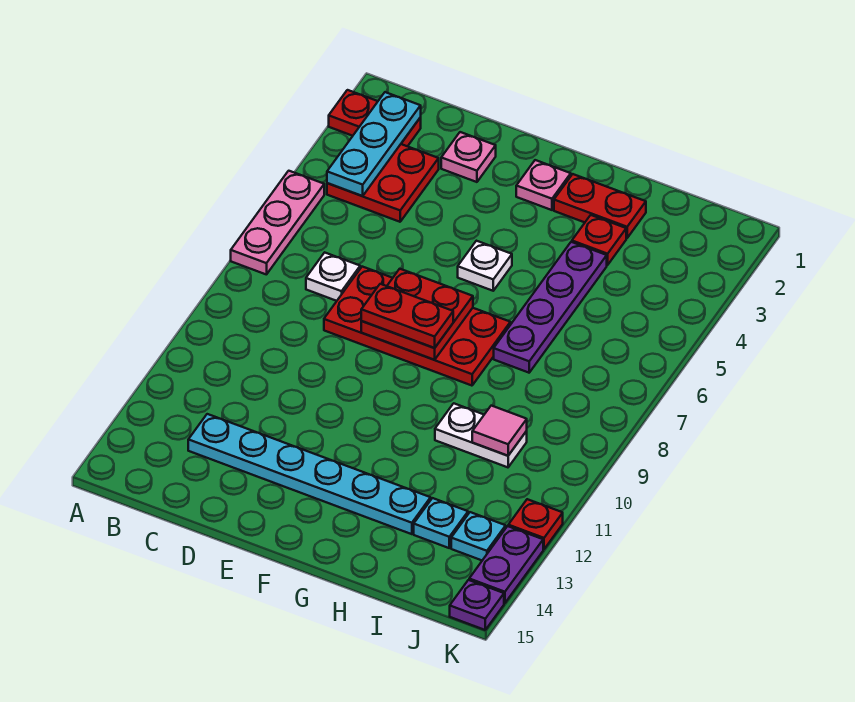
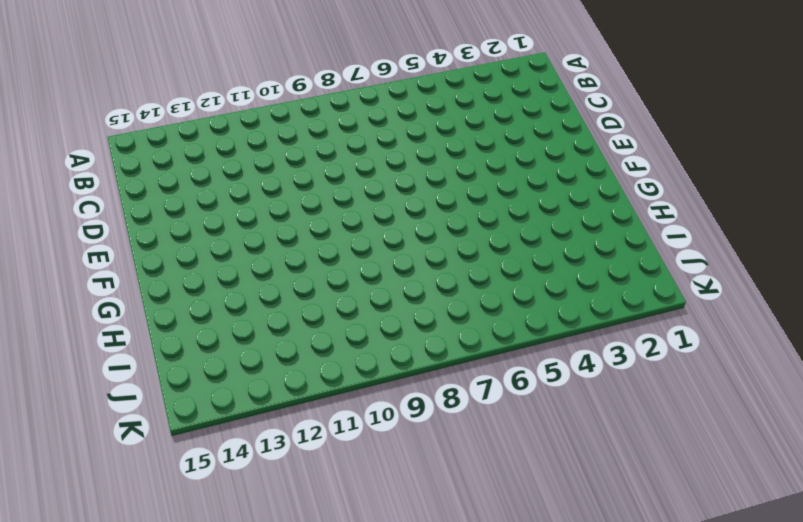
none -> red plate A2:B2 level 1
none -> pink plate A5:A7 level 1
none -> red plate B3:C4 level 1

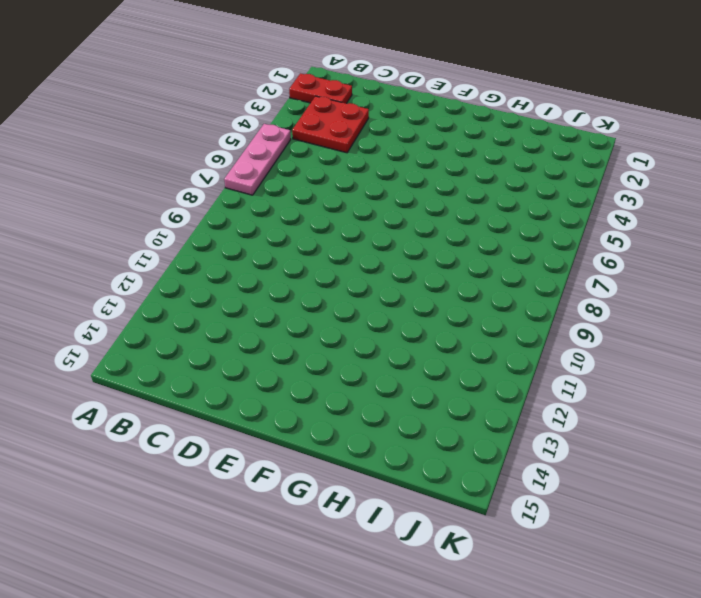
none -> white plate C7 level 1
none -> cyan plate C13:H13 level 1
none -> pink plate D2 level 1

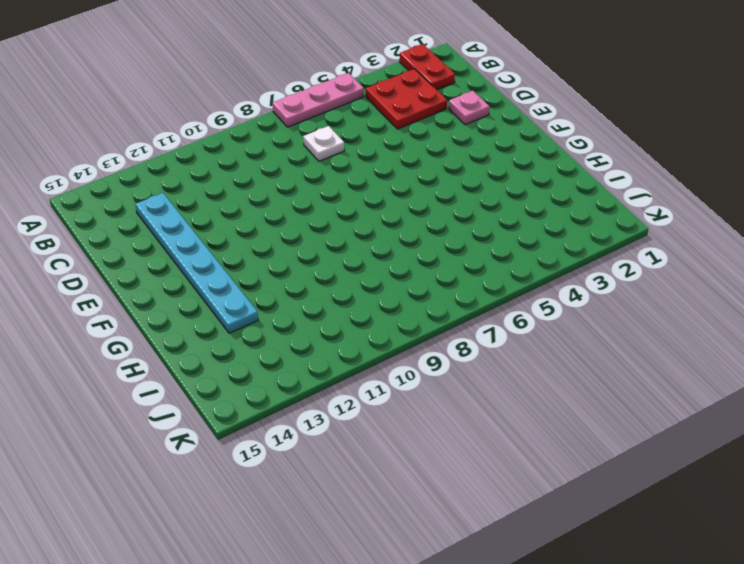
none -> red plate D7:G8 level 1
none -> pink plate F2 level 1
none -> white plate F5 level 1

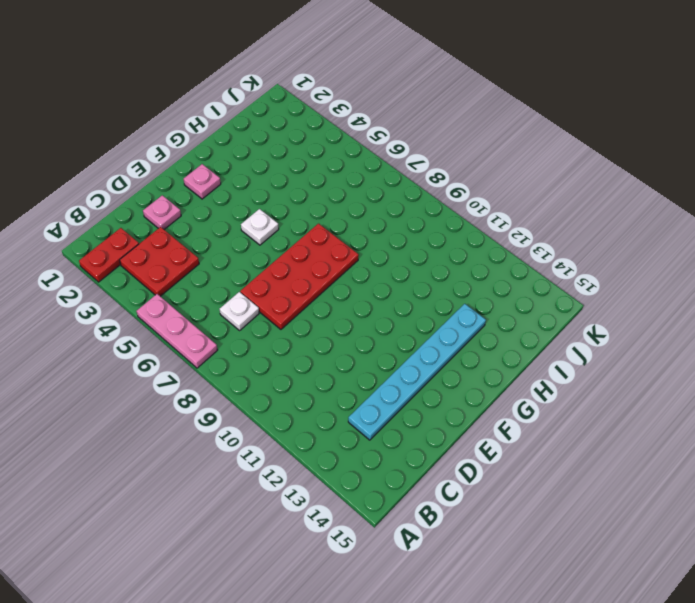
none -> red plate G2:H2 level 1
none -> red plate H3 level 1
none -> purple plate H4:H7 level 1

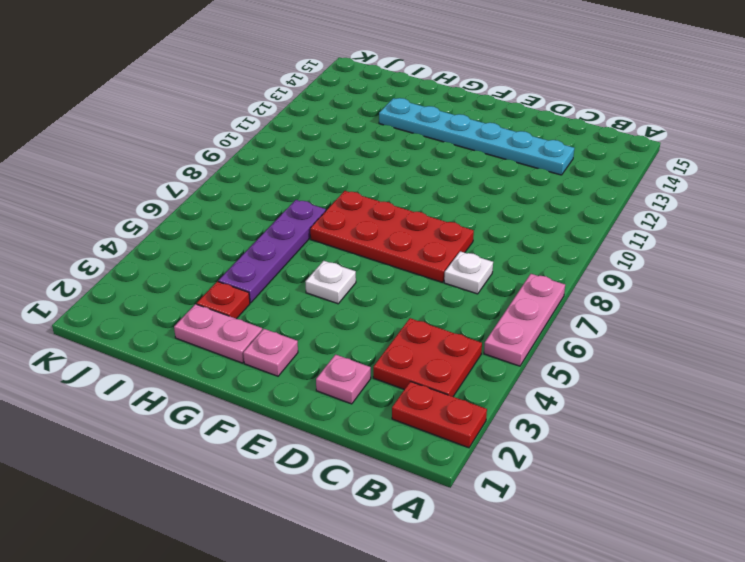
pink plate G2:H2 level 1 -> red plate G2:H2 level 1
none -> white plate H10:I10 level 1
none -> cyan plate I13 level 1
none -> cyan plate J13 level 1

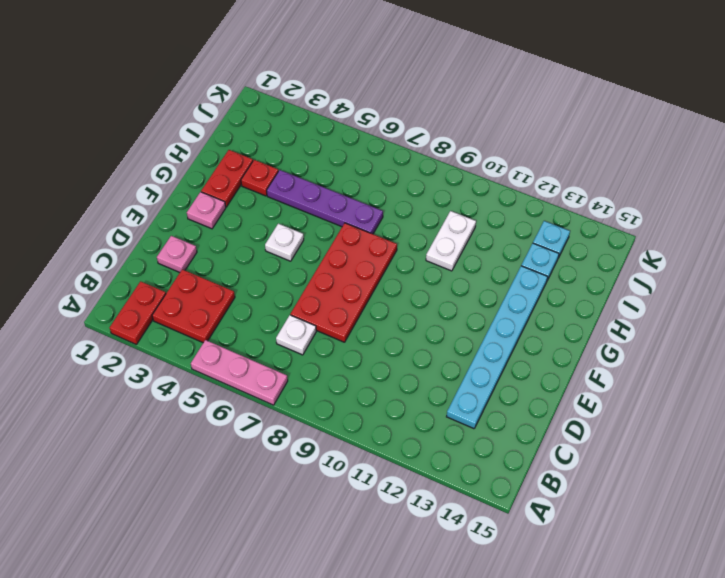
none -> red plate K12 level 1
none -> purple plate K13:K14 level 1
none -> purple plate K15 level 1

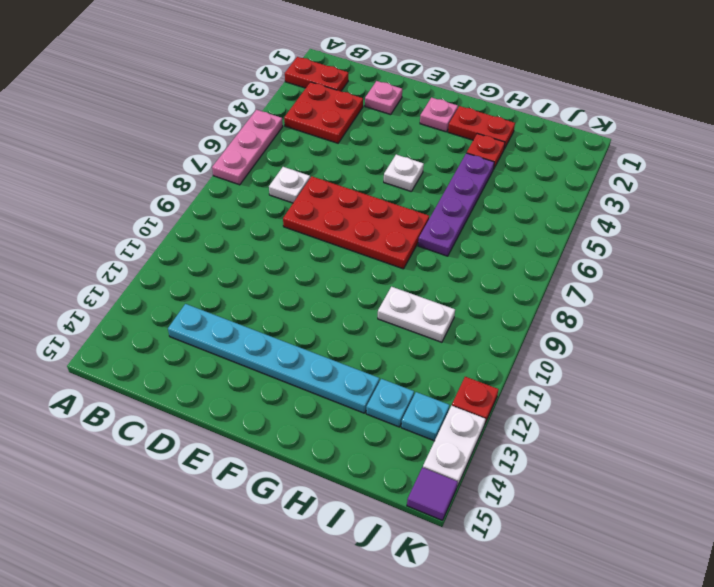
white plate K13:K14 level 1 -> purple plate K13:K14 level 1
purple tile K15 level 1 -> purple plate K15 level 1
none -> cyan plate B2:B4 level 2
none -> red plate E7:F8 level 2
none -> pink tile I10 level 2

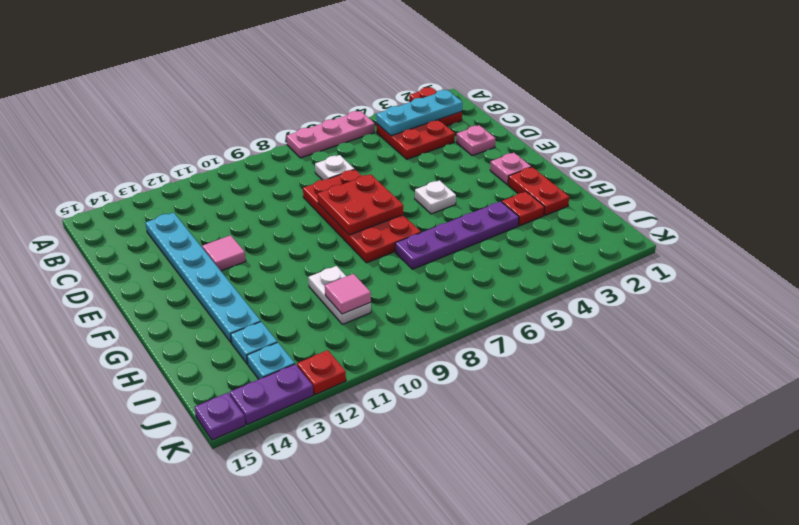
pink tile E12 level 1 -> none
none -> red plate E8:F8 level 3

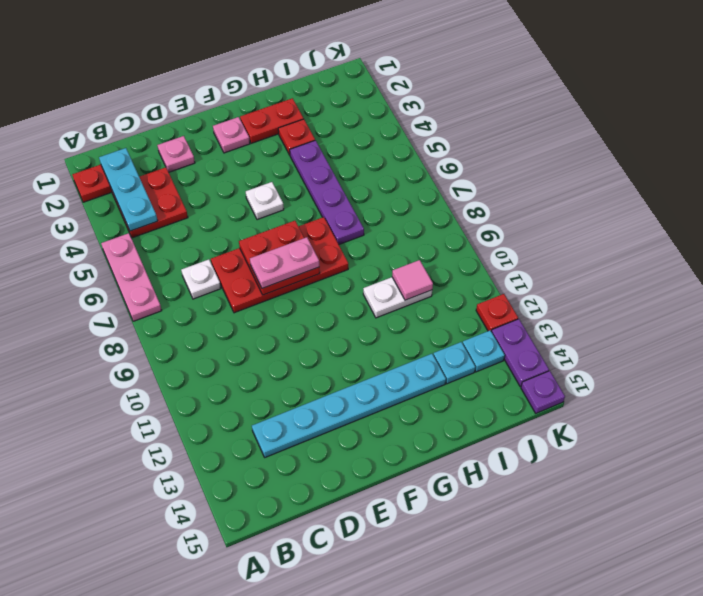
pink plate E8:F8 level 3 -> red plate E8:F8 level 3

